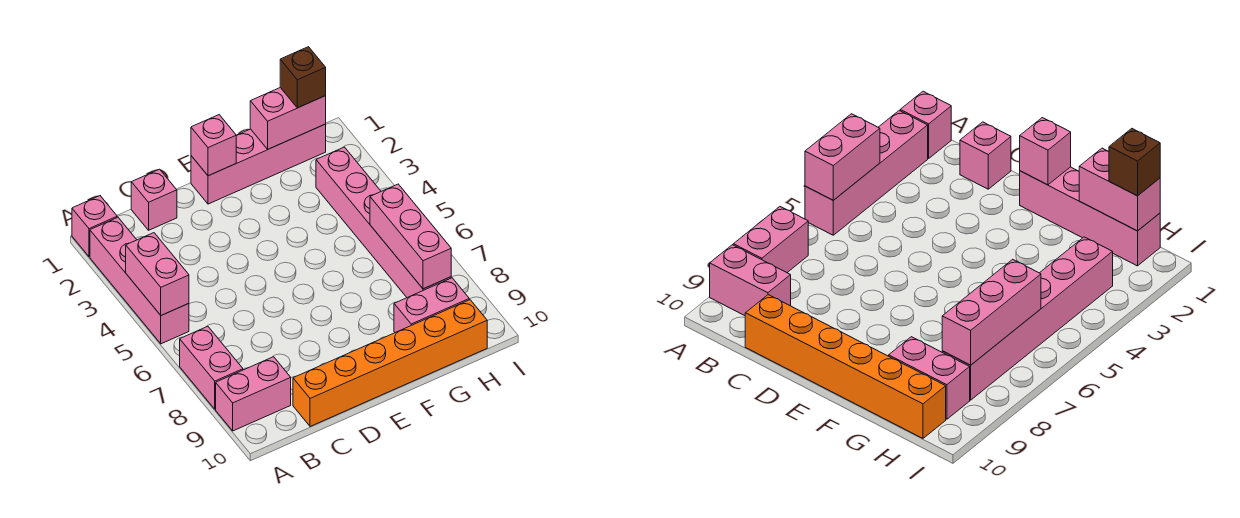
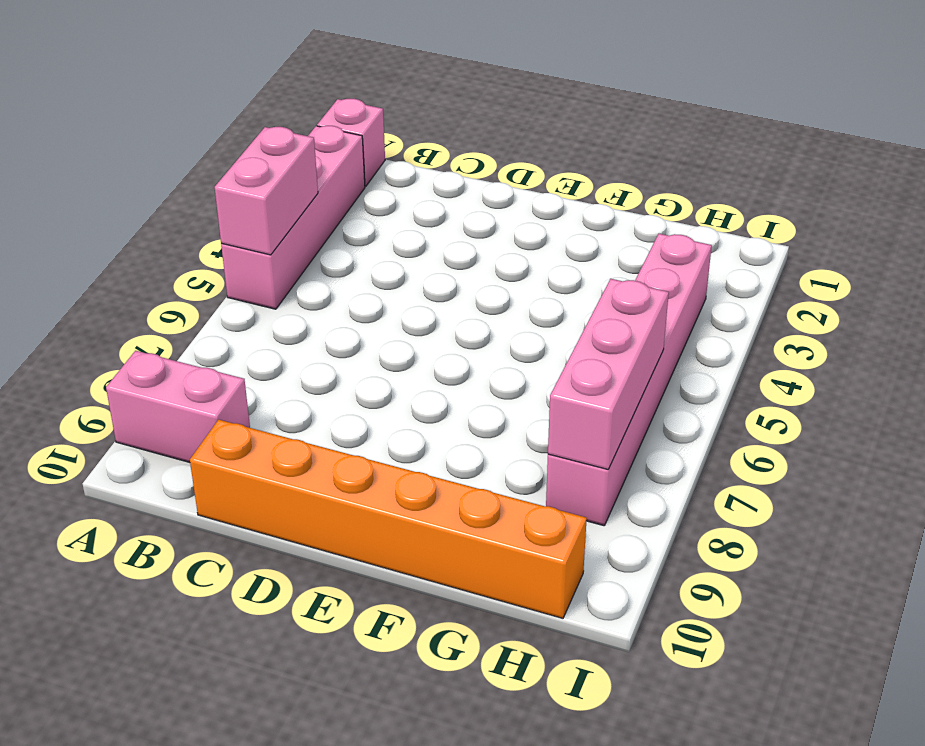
none -> pink brick A7:A8 level 1
none -> pink brick C1 level 1
none -> pink brick E1:H1 level 1

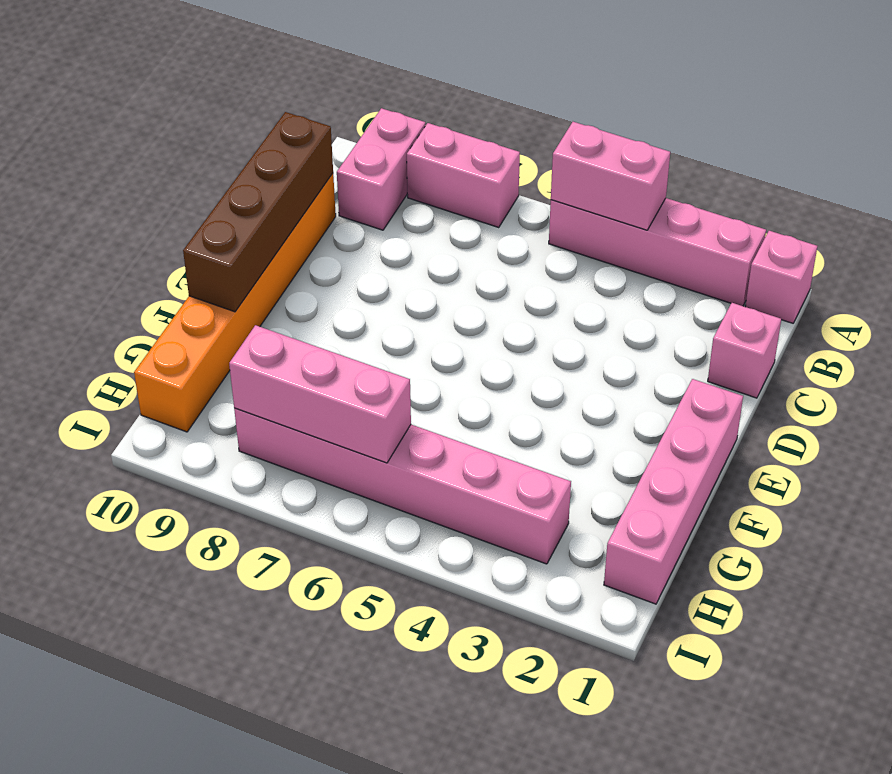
brown brick C10:F10 level 2 -> none
none -> pink brick G9:H9 level 1
none -> pink brick E1 level 2
none -> pink brick G1:H1 level 2

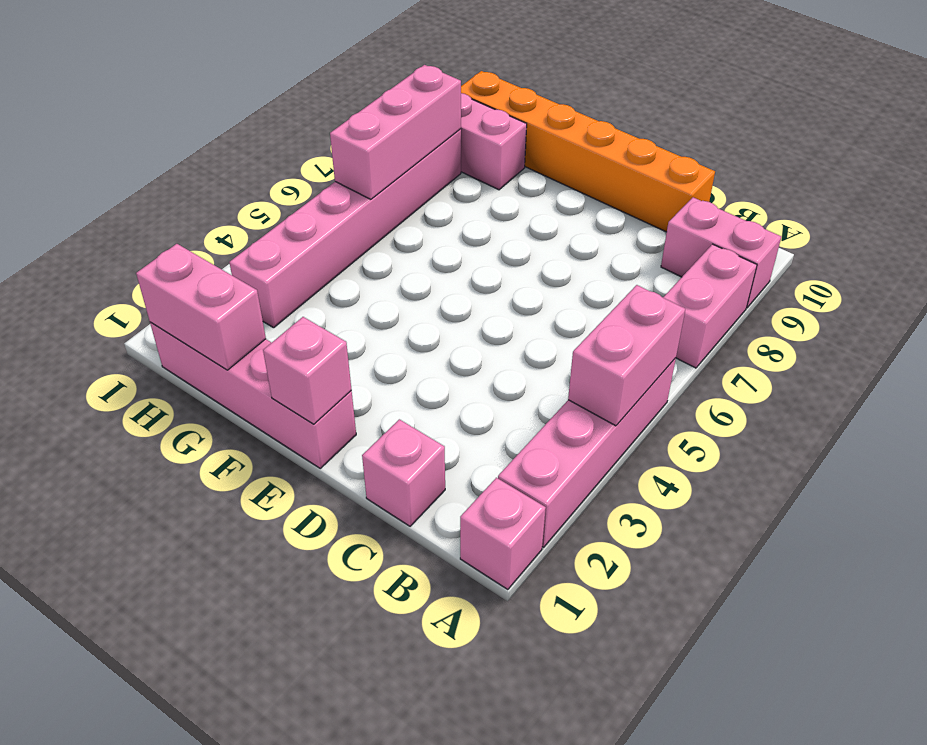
none -> brown brick H1 level 3

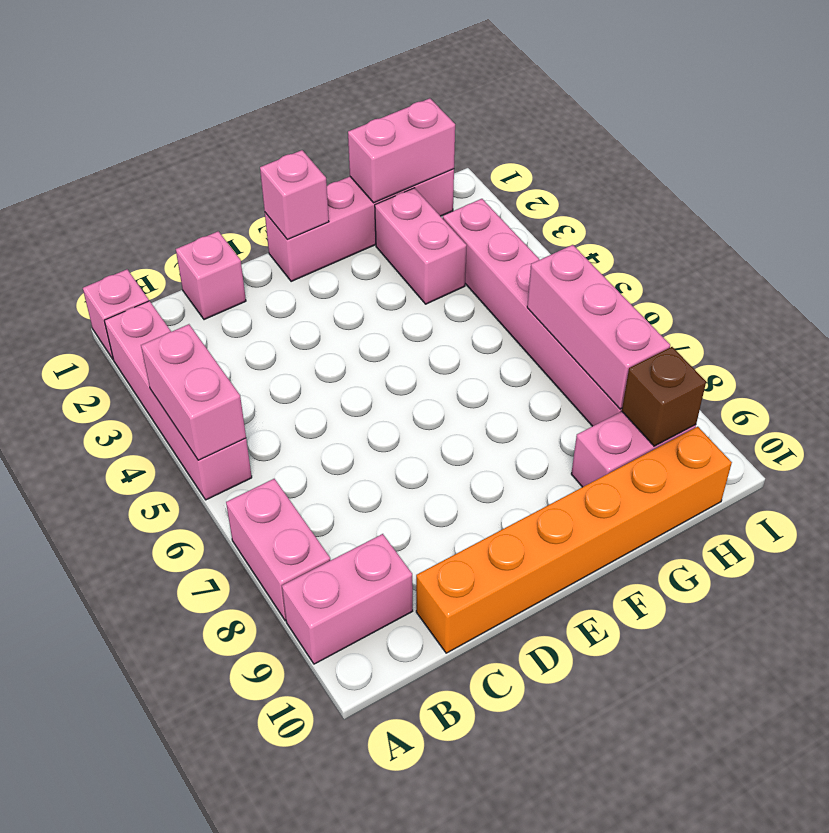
pink brick G2:G3 level 1 -> none
brown brick H9 level 2 -> brown brick H1 level 3

